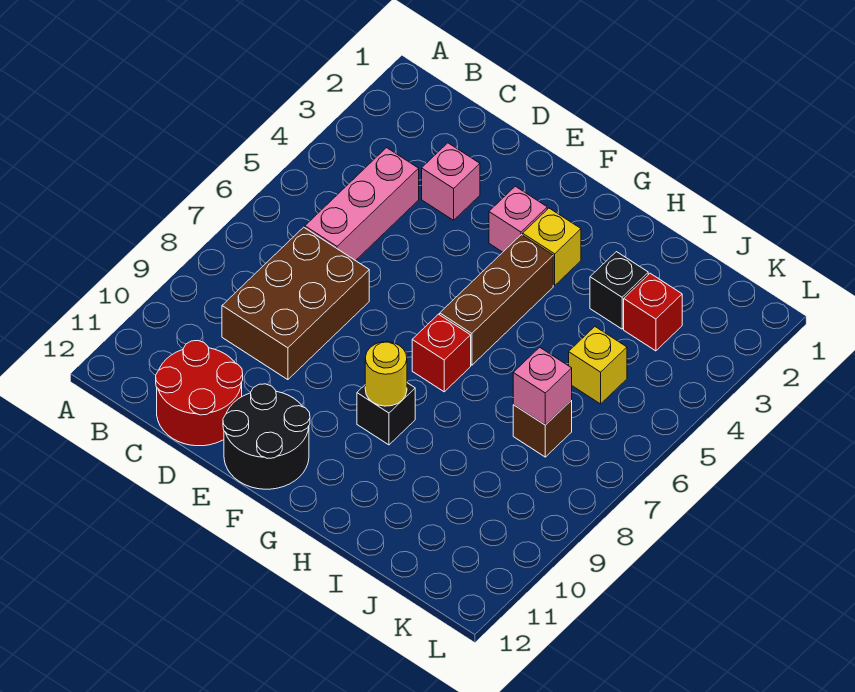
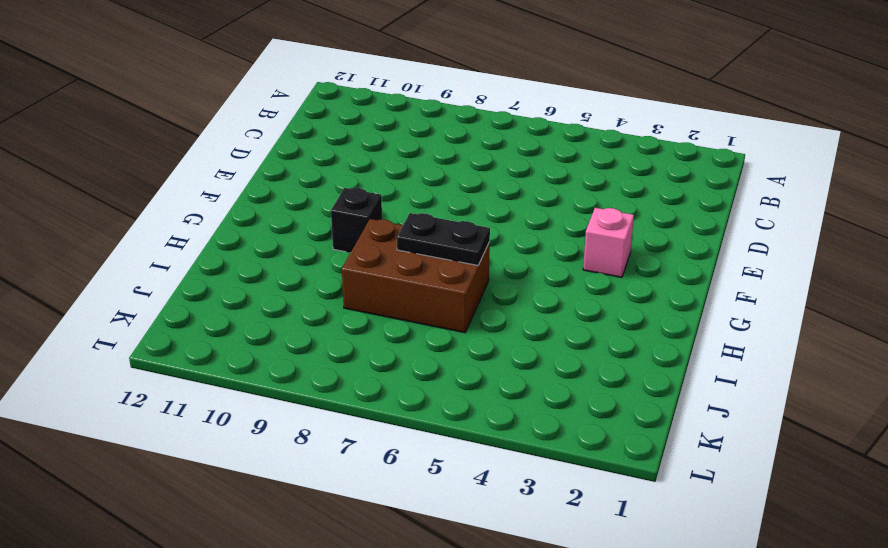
brown brick H6:I8 level 1 -> brown brick C7:D9 level 1
black plate H6:H7 level 2 -> none
none -> pink brick C4:C6 level 1
none -> red round brick C11:D12 level 1
none -> pink brick D3 level 1

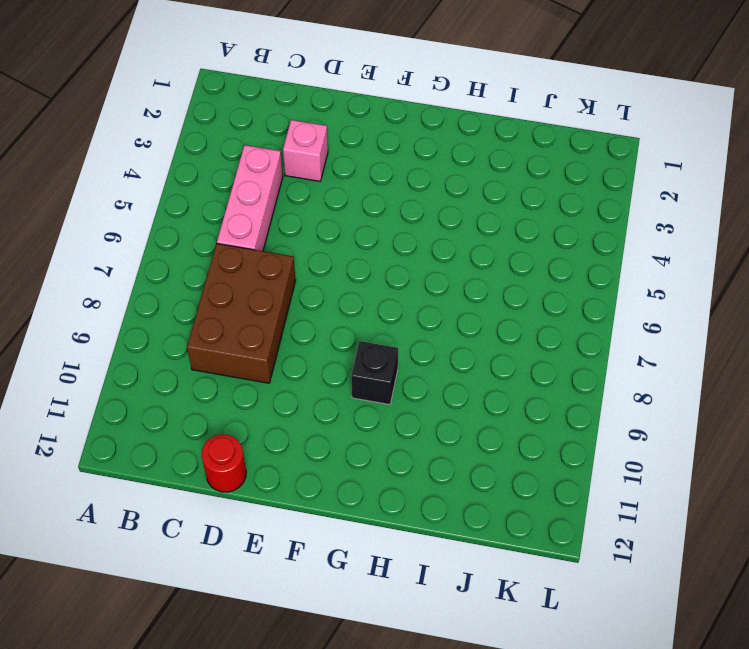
red round brick D12 level 1 -> red round brick C11:D12 level 1
none -> black round brick E11:F12 level 1
none -> pink brick F3 level 1
none -> yellow brick G3 level 1

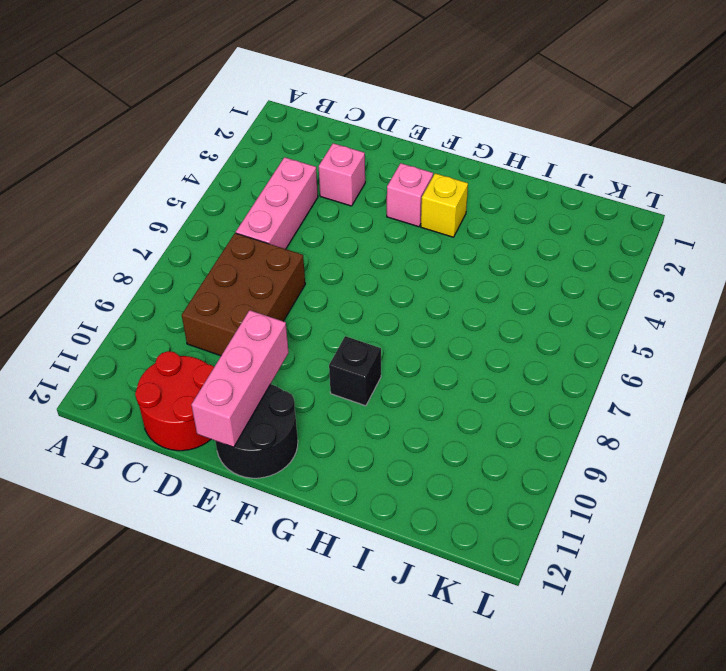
pink brick E10:E12 level 2 -> none
none -> brown brick G4:G6 level 1
none -> red brick G7 level 1
none -> black brick I3 level 1

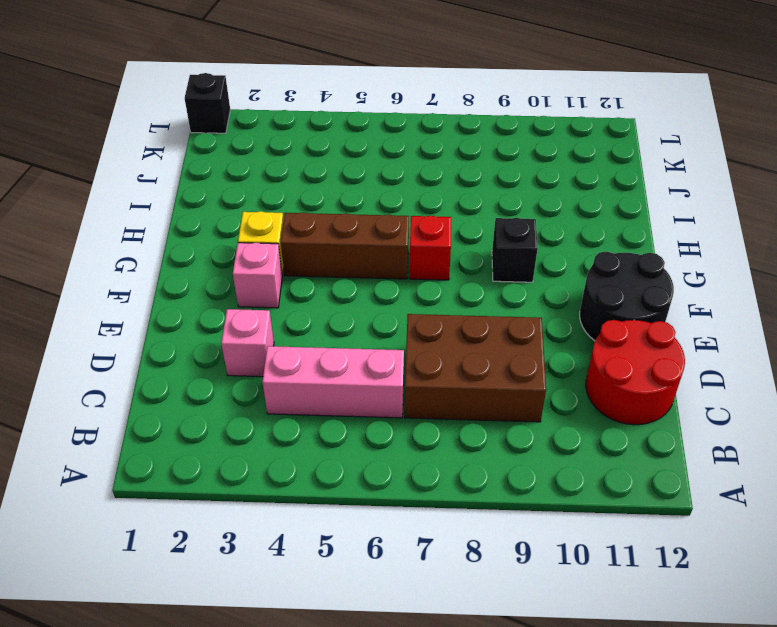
black brick L1 level 1 -> black brick I3 level 1
none -> red brick J3 level 1
none -> yellow brick J5 level 1
none -> brown brick J7 level 1

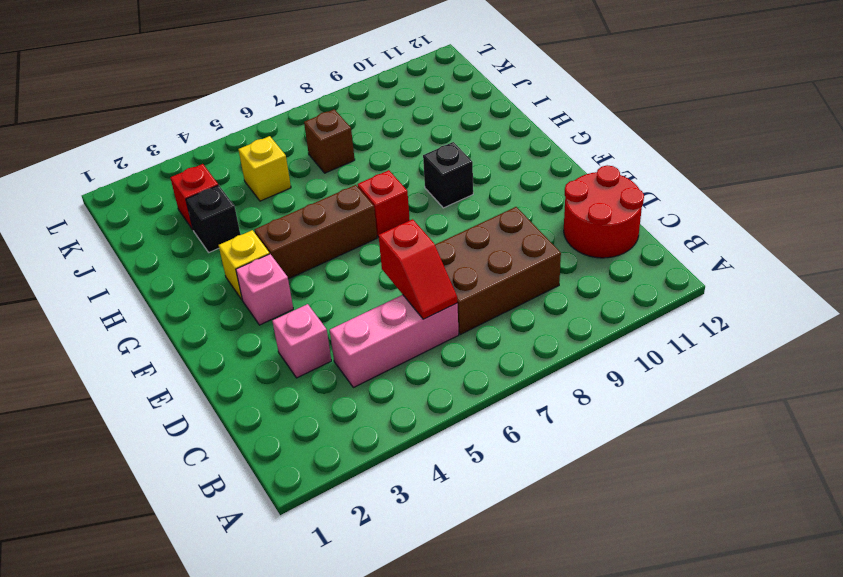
red slope C6:D6 level 2 top D -> none
none -> black round brick E11:F12 level 1
none -> yellow round brick G9 level 2
none -> pink brick J7 level 2

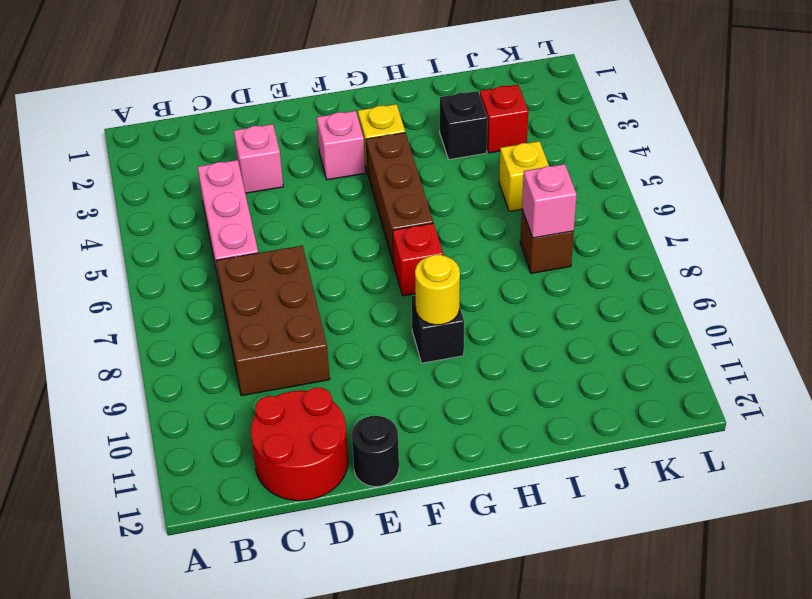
black round brick E12 level 1 -> black round brick E11:F12 level 1

